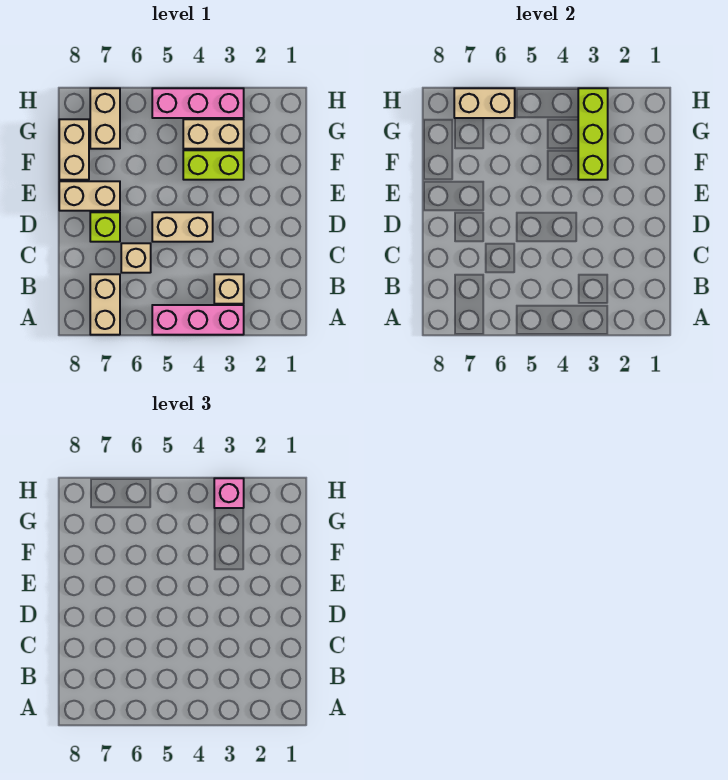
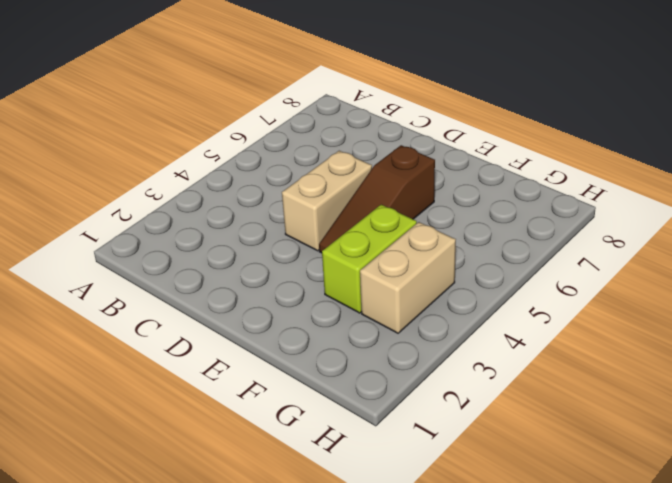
brown slope E4:E6 level 1 top 6 -> none
none -> pink brick A3:A5 level 1
none -> tan brick A7:B7 level 1
none -> tan brick B3 level 1

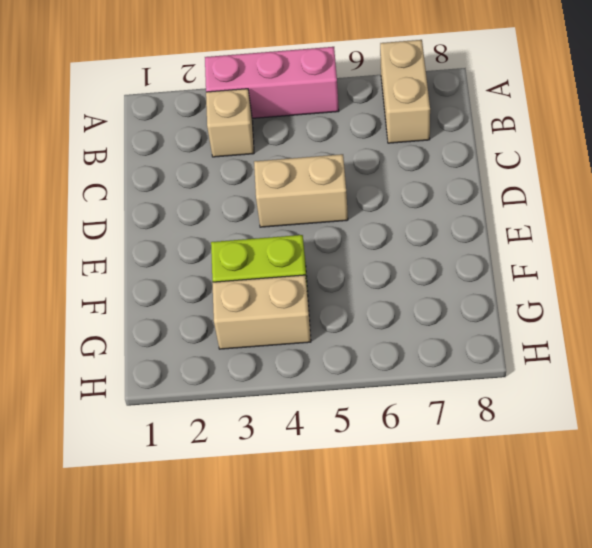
none -> tan brick C6 level 1
none -> lime brick D7 level 1
none -> tan brick E7:E8 level 1

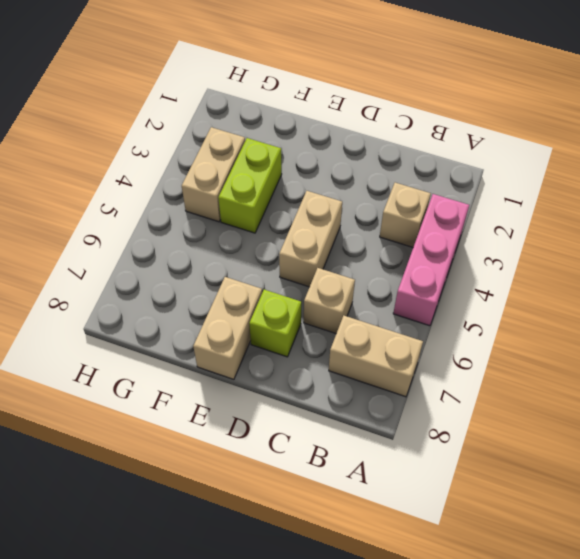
none -> tan brick F8:G8 level 1
none -> tan brick G7:H7 level 1
none -> pink brick H3:H5 level 1

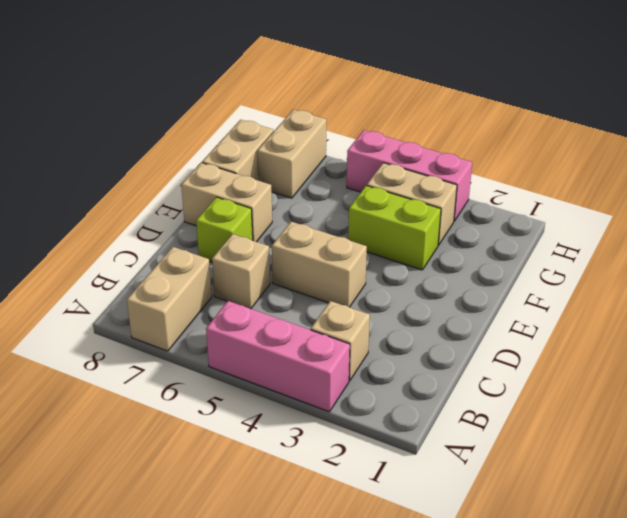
none -> lime brick F3:H3 level 2
none -> tan brick H6:H7 level 2
none -> pink brick H3 level 3

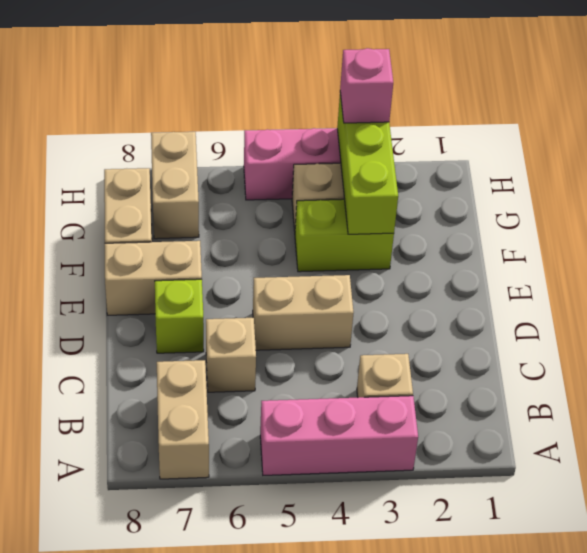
none -> tan brick H6:H7 level 2

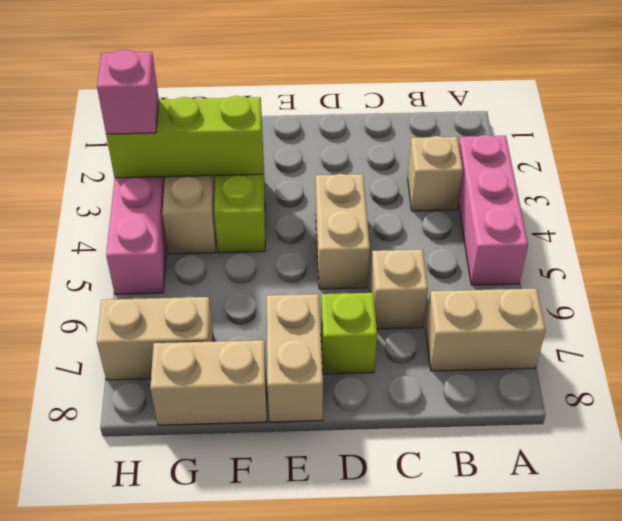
none -> tan brick H6:H7 level 2

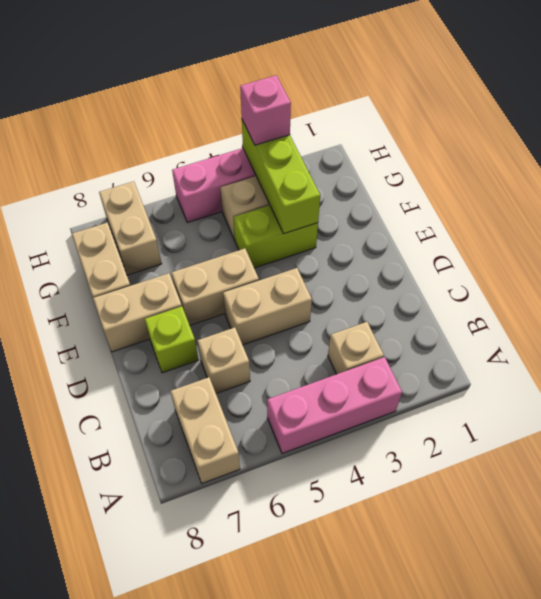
tan brick E5:E6 level 1 -> tan brick H6:H7 level 2

